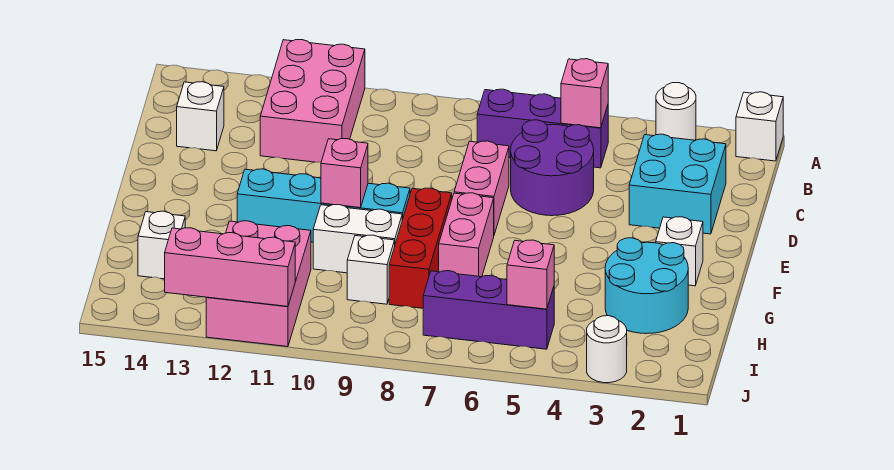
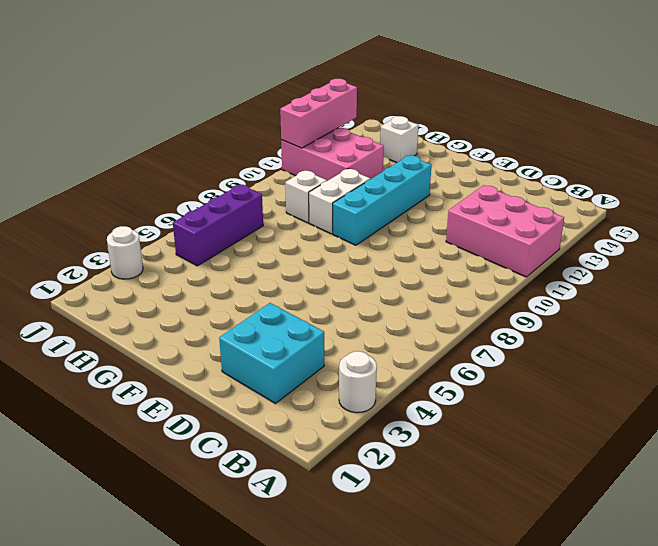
none -> white brick A1 level 1
none -> purple brick B5:B7 level 1
none -> purple round brick C5:D6 level 1

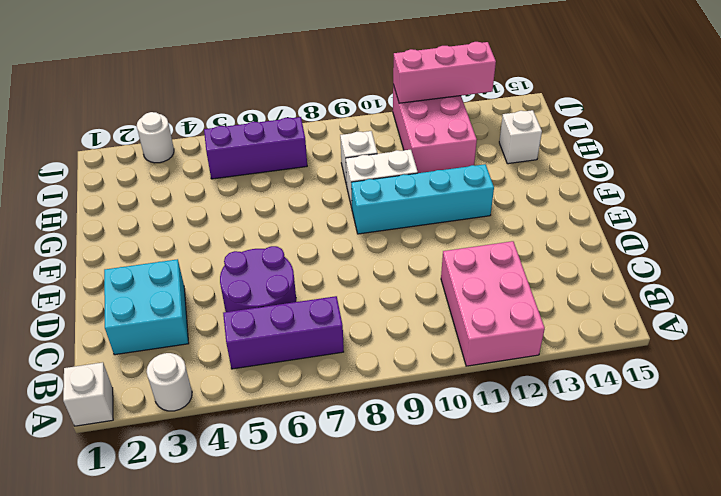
none -> white brick C14 level 1
none -> pink brick D7:E7 level 1
none -> white brick F2 level 1

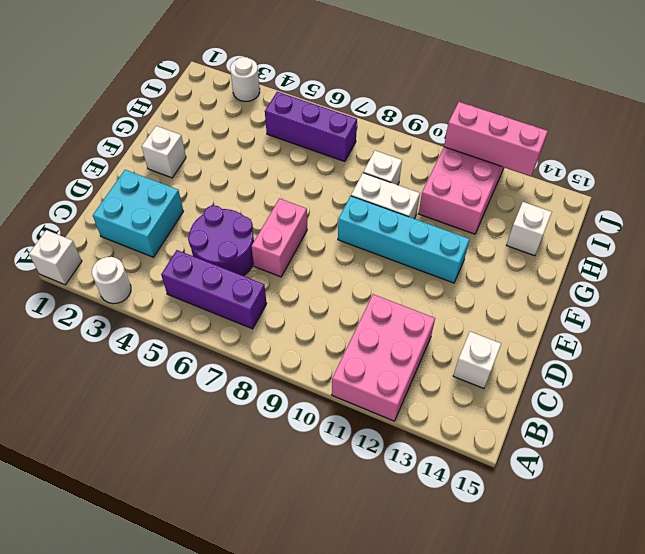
none -> pink brick F7:G7 level 1
none -> red brick F8:H8 level 1
none -> cyan round brick G2:H3 level 1

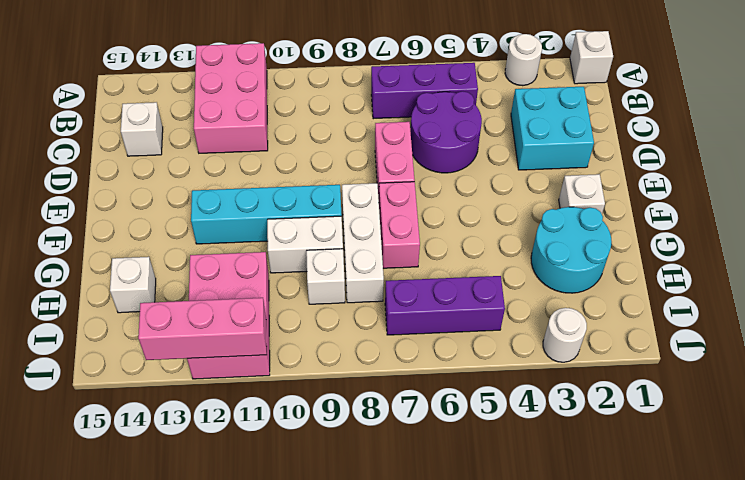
white brick F8:H8 level 1 -> red brick F8:H8 level 1
none -> pink brick B5 level 2
none -> pink brick F10 level 2
none -> pink brick I5 level 2

